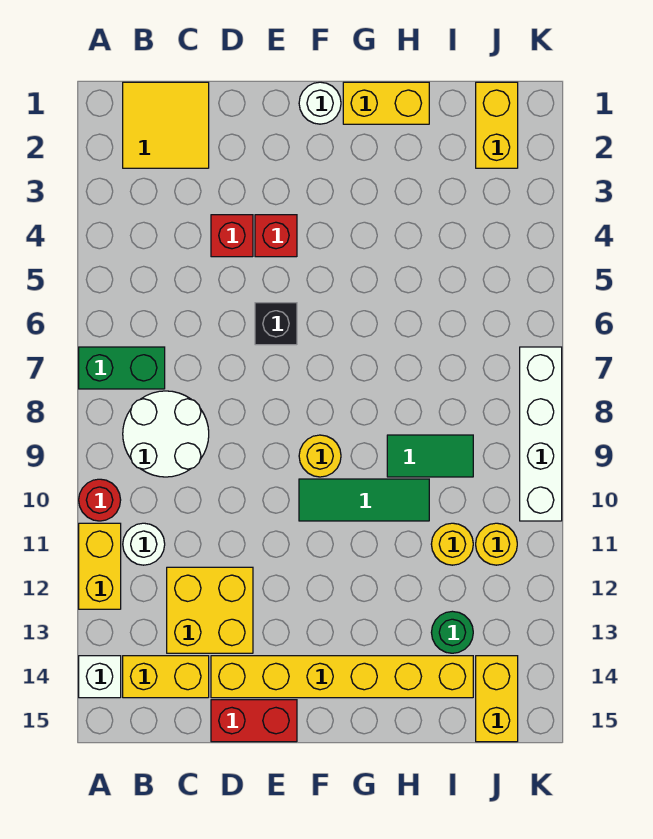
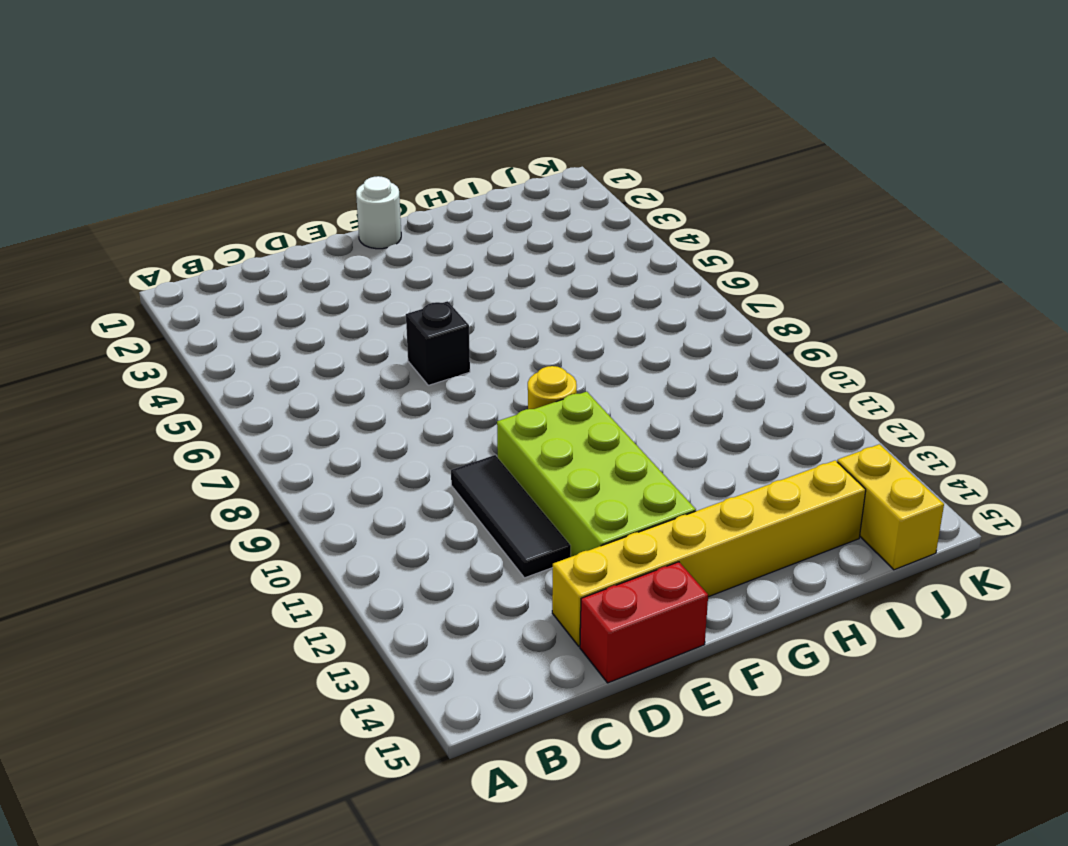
black tile D10:D12 level 1 -> yellow brick C12:D13 level 1
lime brick E10:F13 level 1 -> green tile F10:H10 level 1
none -> green brick A7:B7 level 1
none -> red round brick A10 level 1
none -> yellow brick A11:A12 level 1

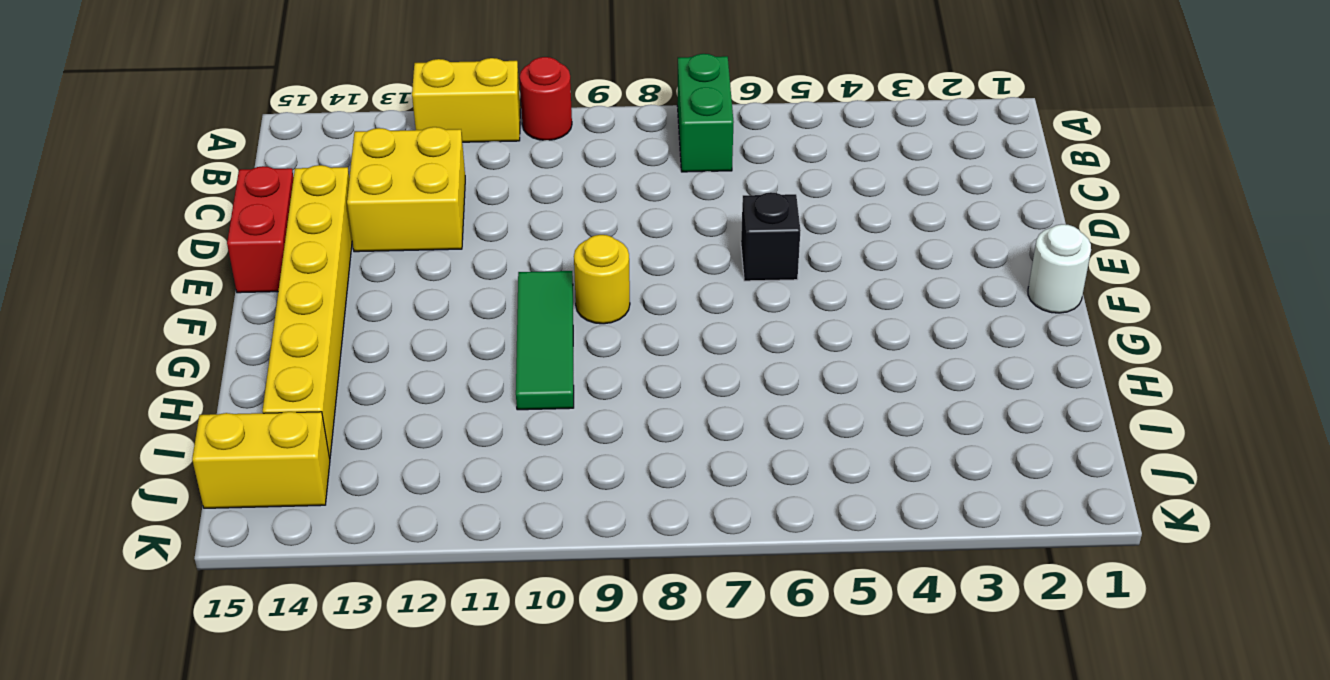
none -> white brick A14 level 1
none -> yellow tile B1:C2 level 1
none -> white round brick B8:C9 level 1

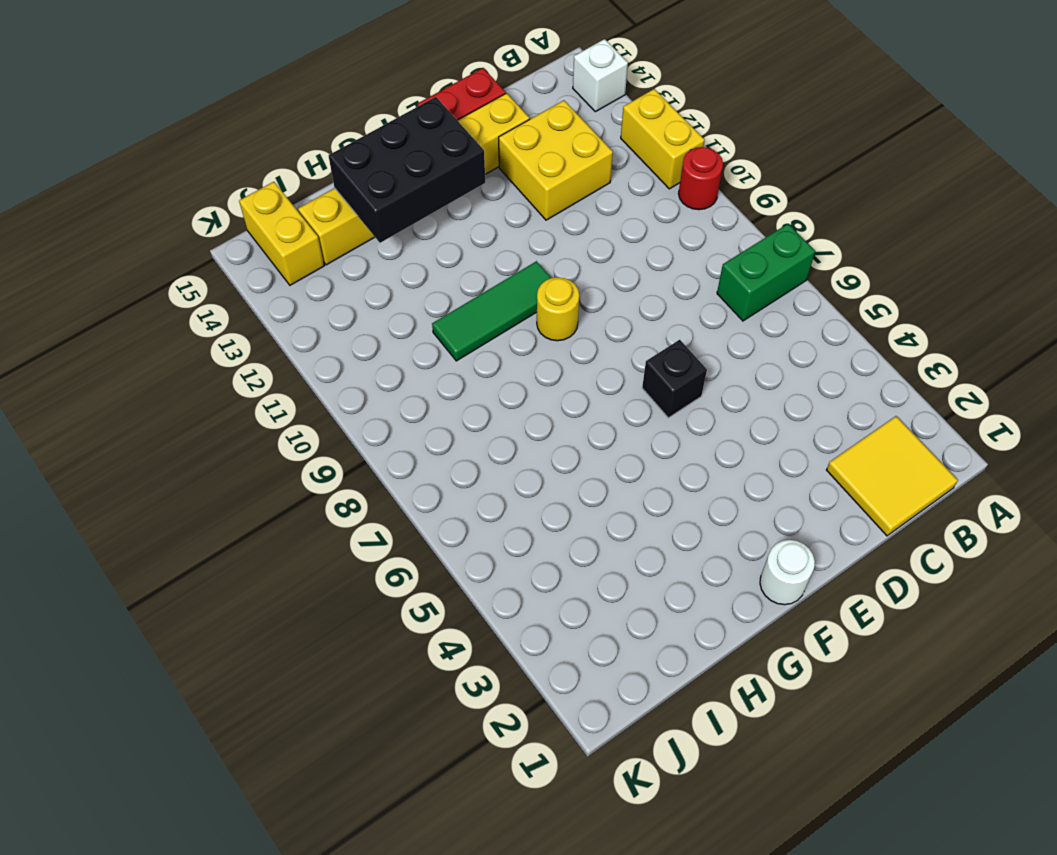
black brick F13:H14 level 2 -> none
none -> white round brick B8:C9 level 1
none -> white round brick B11 level 1
none -> yellow brick B14:C14 level 1

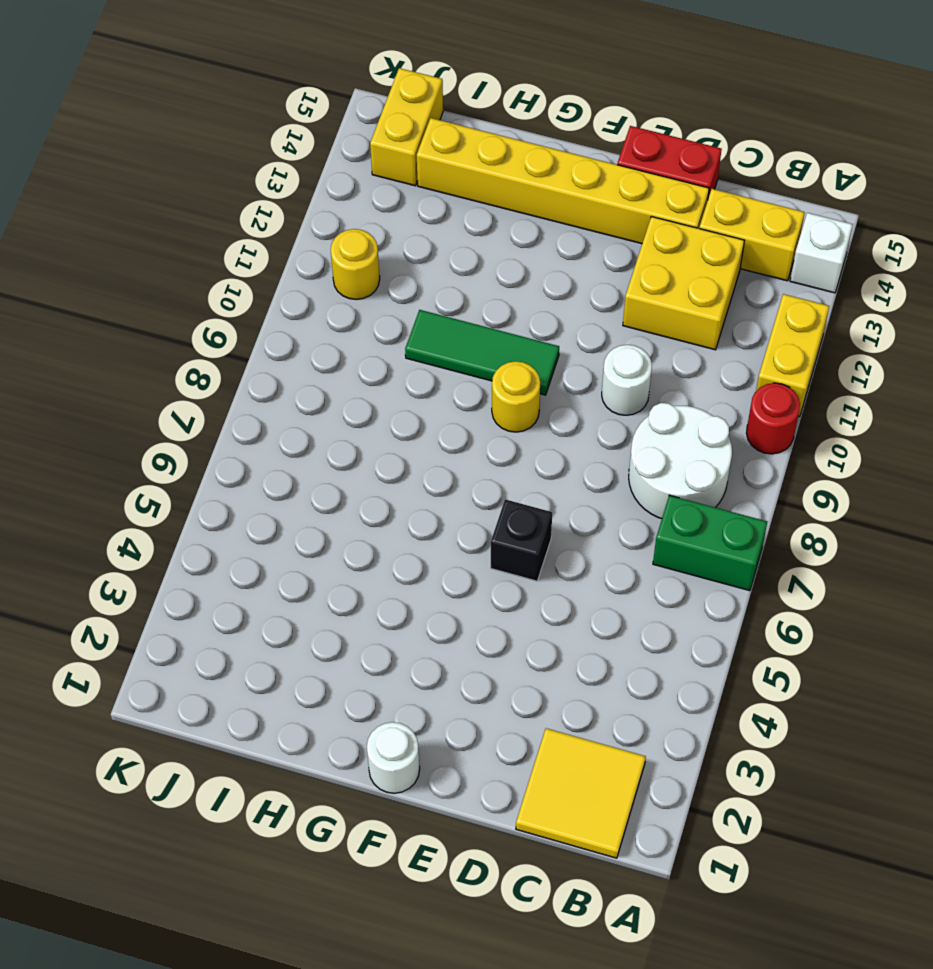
white round brick D10 level 1 -> white round brick B11 level 1
none -> red brick D4 level 1
none -> red brick E4 level 1
none -> yellow brick G1:H1 level 1

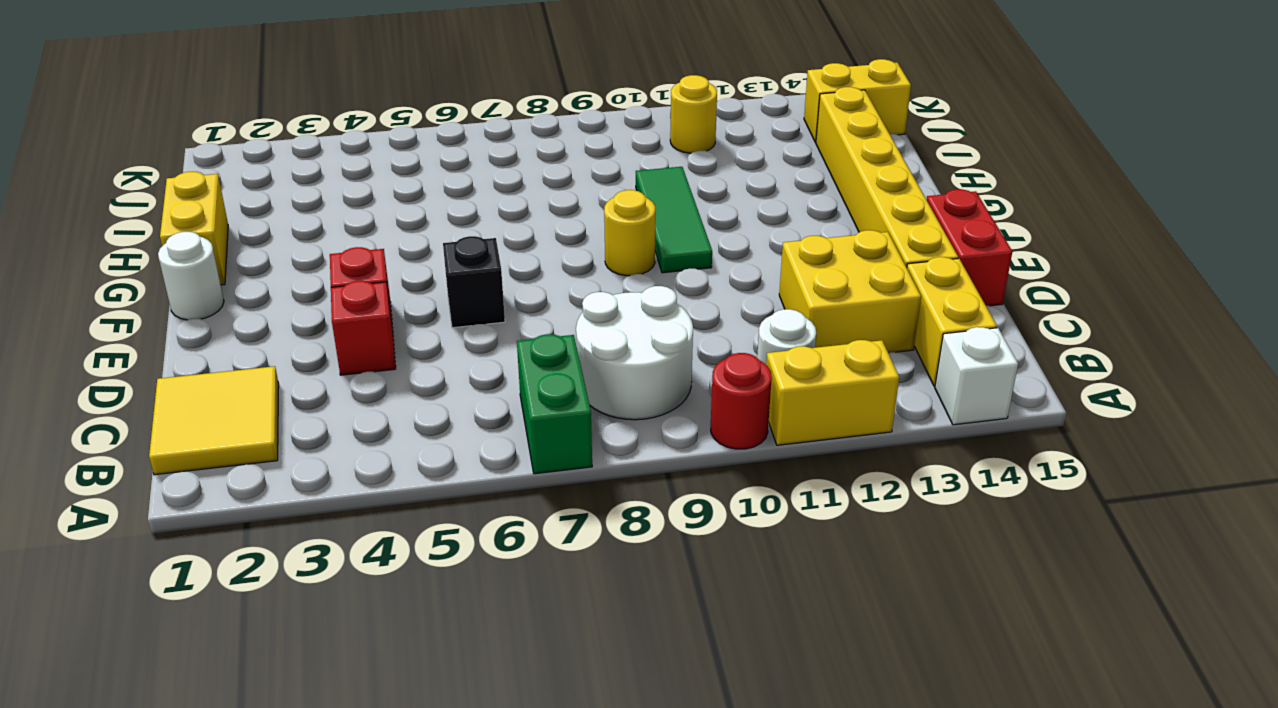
none -> green tile H9:I9 level 1
none -> yellow round brick I11 level 1
none -> green round brick I13 level 1

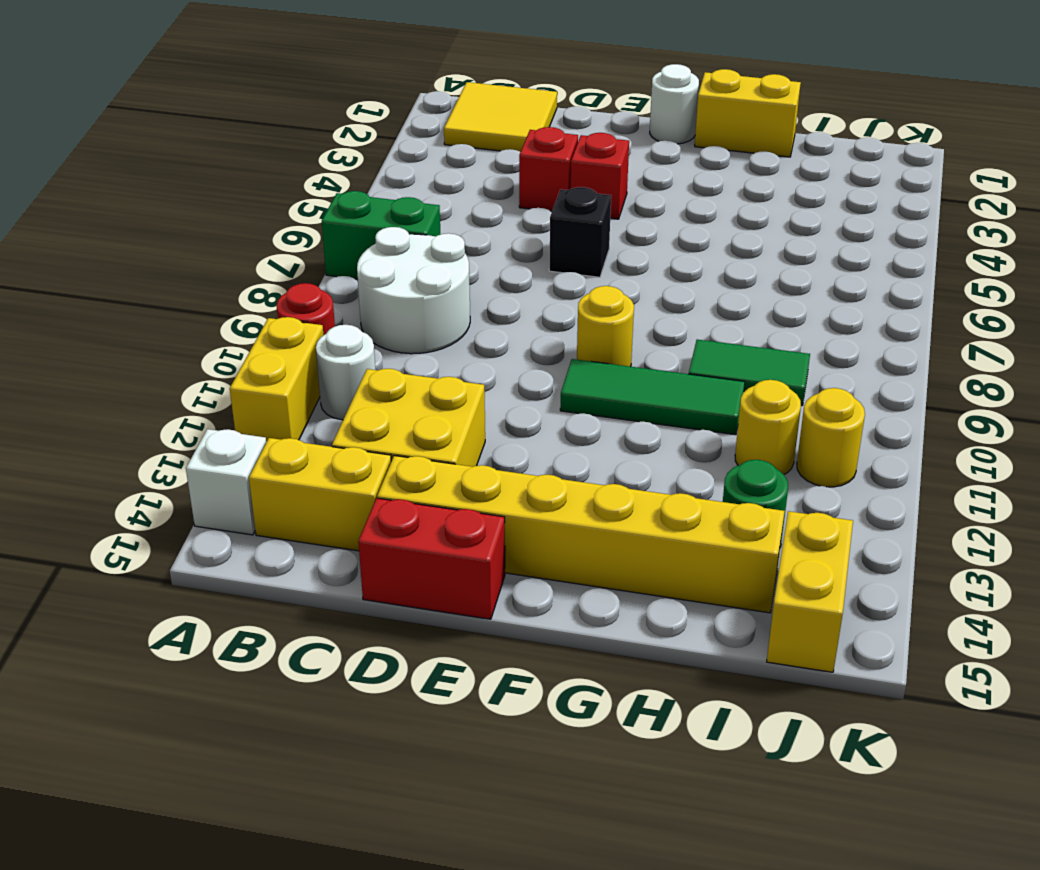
none -> yellow brick J1:J2 level 1
none -> white brick K7:K10 level 1

